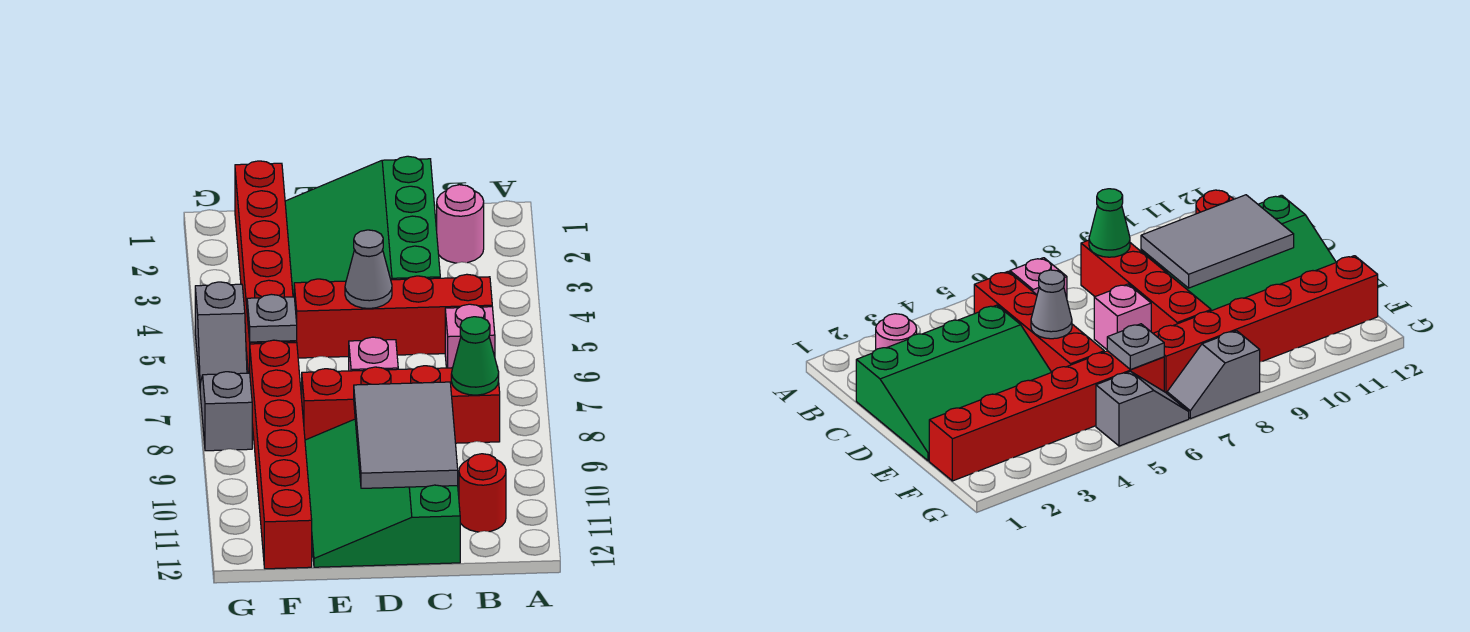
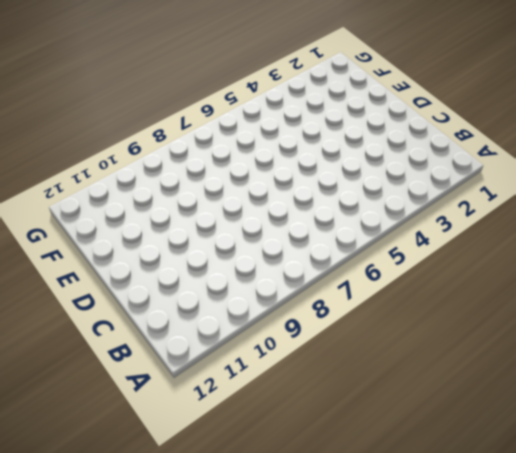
none -> pink round brick B2 level 1
none -> red brick B5:E5 level 1
none -> pink brick B6 level 1

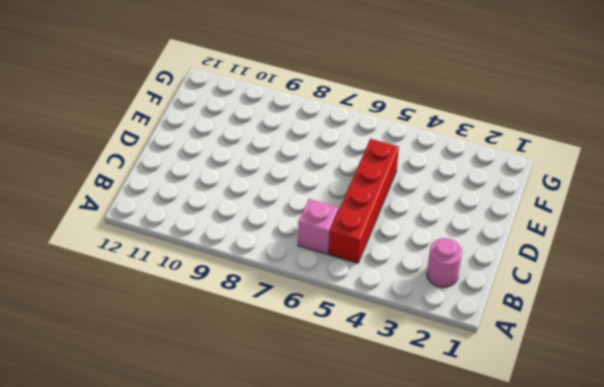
none -> red brick B8:E8 level 1
none -> red round brick B11 level 1
none -> green slope C1:E4 level 1 top C

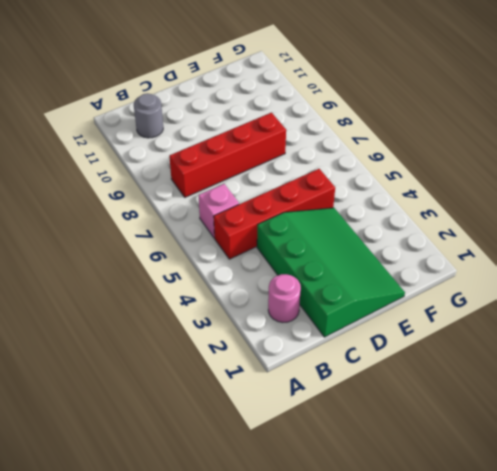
grey round brick B11 level 1 -> red round brick B11 level 1
none -> green slope C9:E12 level 1 top C
none -> pink brick D7 level 1
none -> red brick F1:F6 level 1

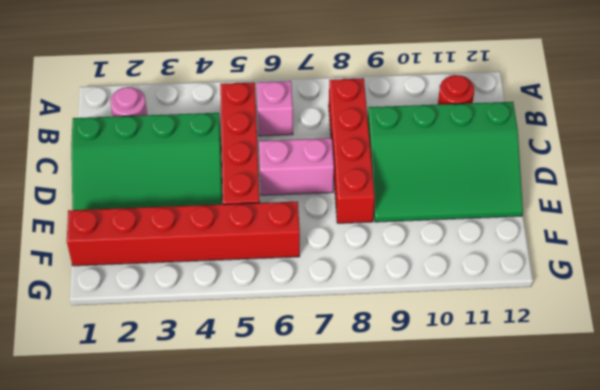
pink brick D6:D7 level 1 -> pink brick D7 level 1
none -> red brick F7:F12 level 1
none -> grey slope G5:G6 level 1 top 5
none -> grey slope G7:G8 level 1 top 8

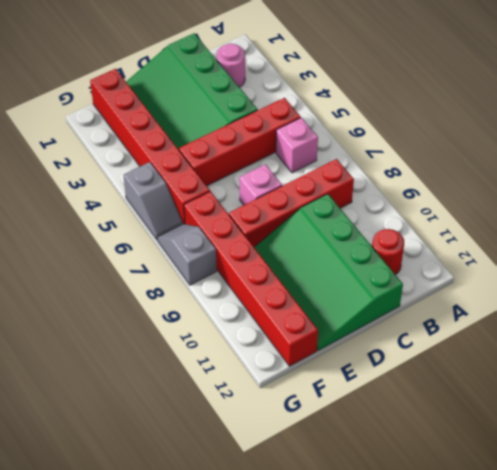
none -> green cone B8 level 2
none -> grey tile C9:D11 level 2
none -> grey cone D5 level 2

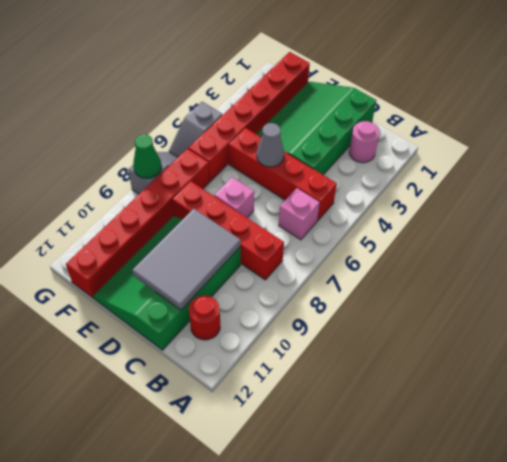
green cone G8 level 2 -> green cone B8 level 2
none -> grey plate F6 level 2

